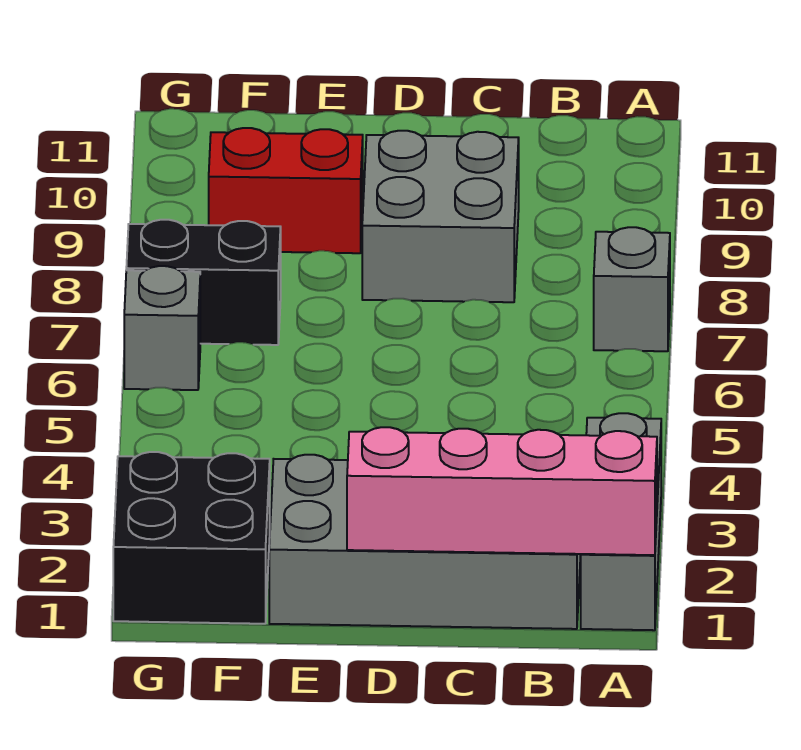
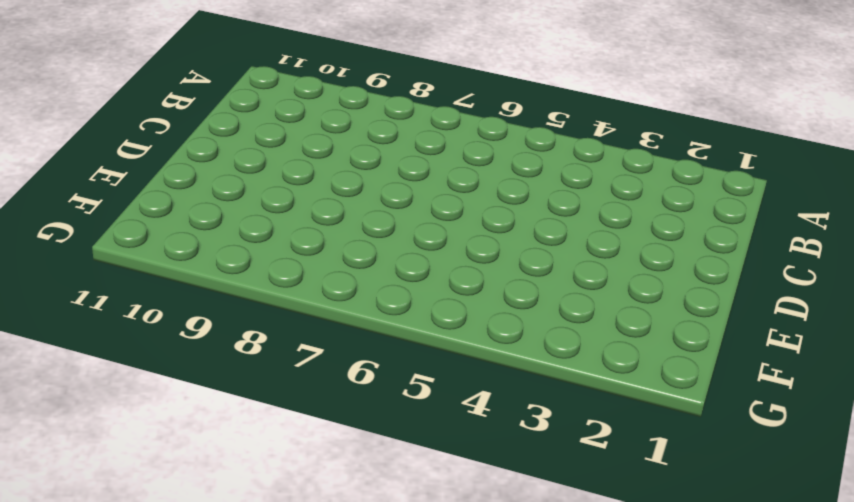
none -> grey brick A1:A3 level 1
none -> grey brick A7 level 1

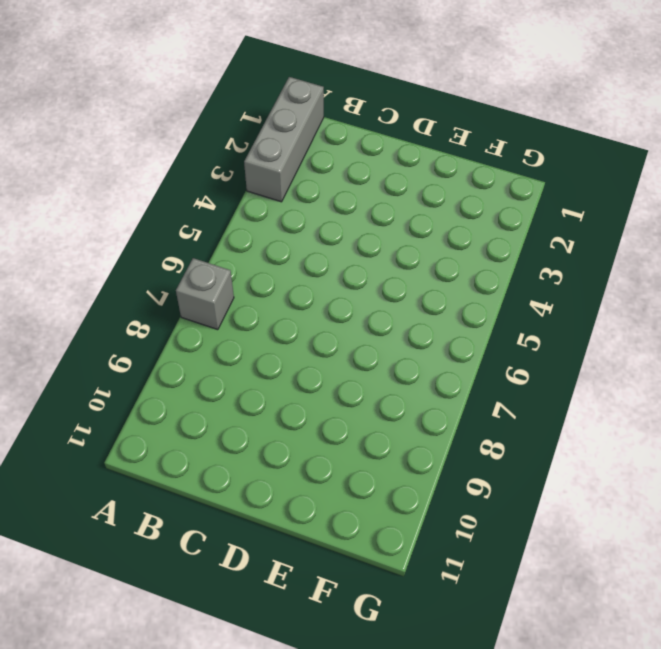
none -> grey brick B1:E2 level 1
none -> grey brick C8:D9 level 1

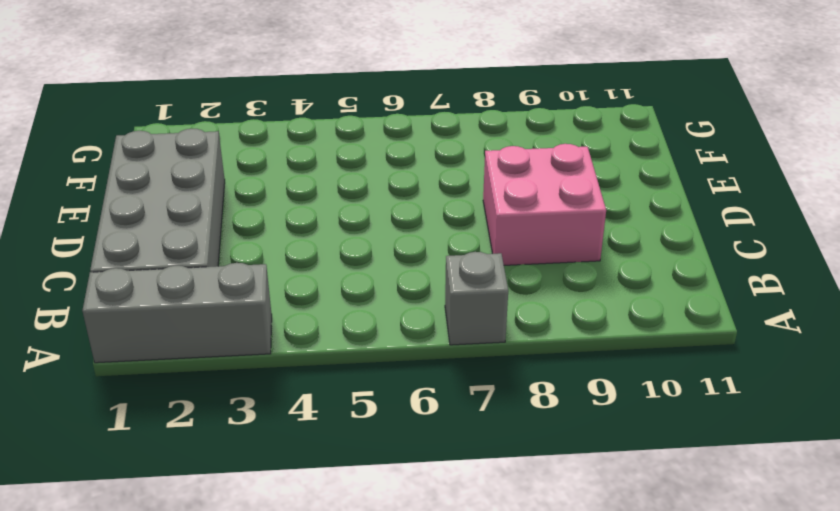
pink brick C8:D9 level 1 -> grey brick C8:D9 level 1
none -> red brick E9:F9 level 1
none -> black brick F1:G2 level 1

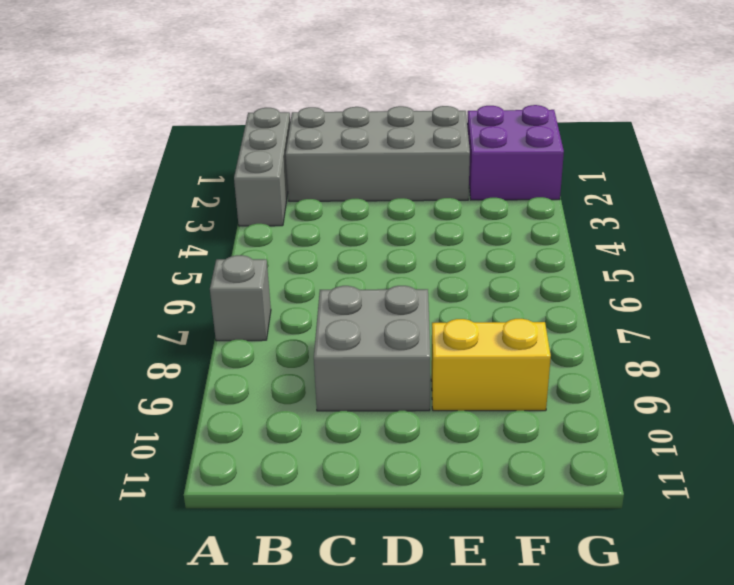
yellow brick E9:F9 level 1 -> red brick E9:F9 level 1
purple brick F1:G2 level 1 -> black brick F1:G2 level 1
none -> black brick F7:G7 level 1
none -> grey brick G6 level 1

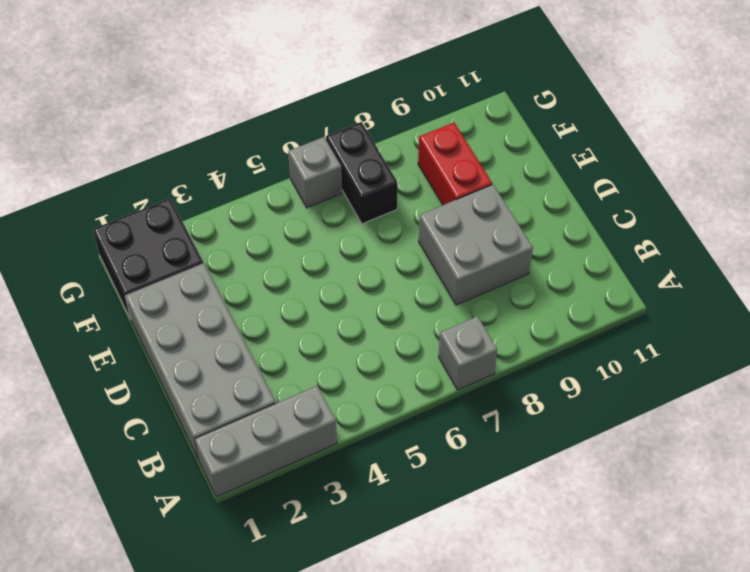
none -> pink brick A1:D1 level 2

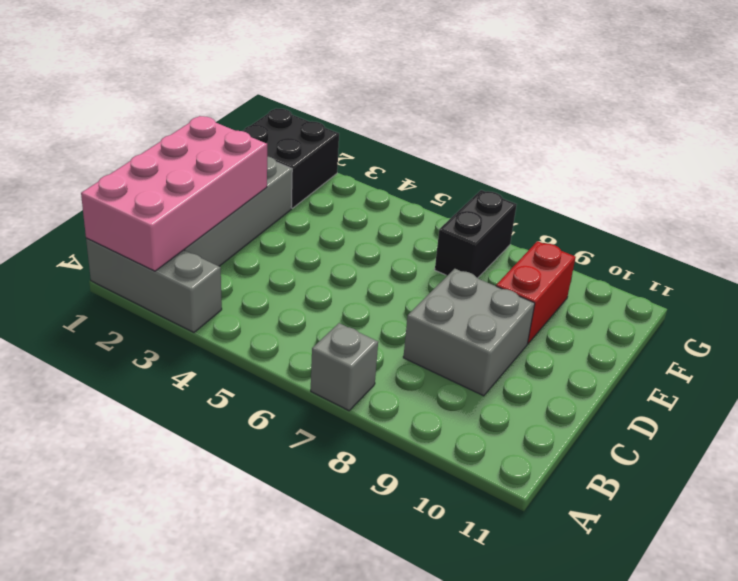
pink brick A1:D2 level 2 -> pink brick A1:D1 level 2
none -> grey brick G6 level 1

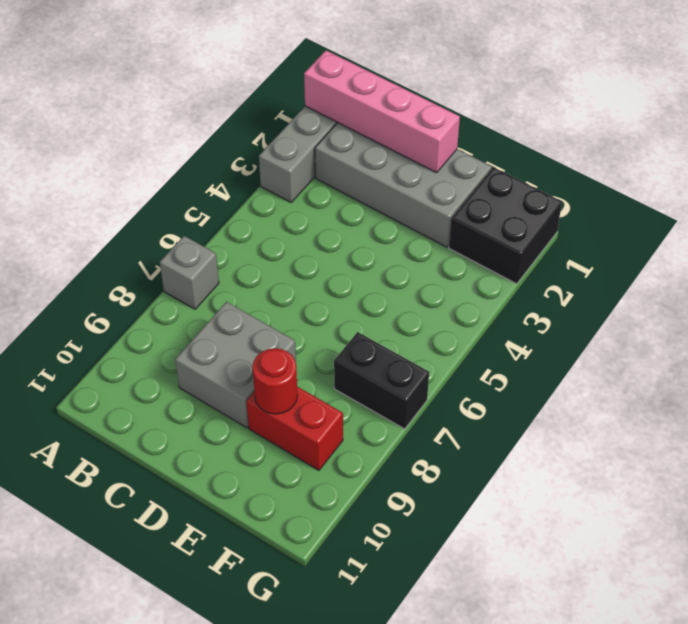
red round brick E9 level 2 -> none
none -> grey brick G6 level 1

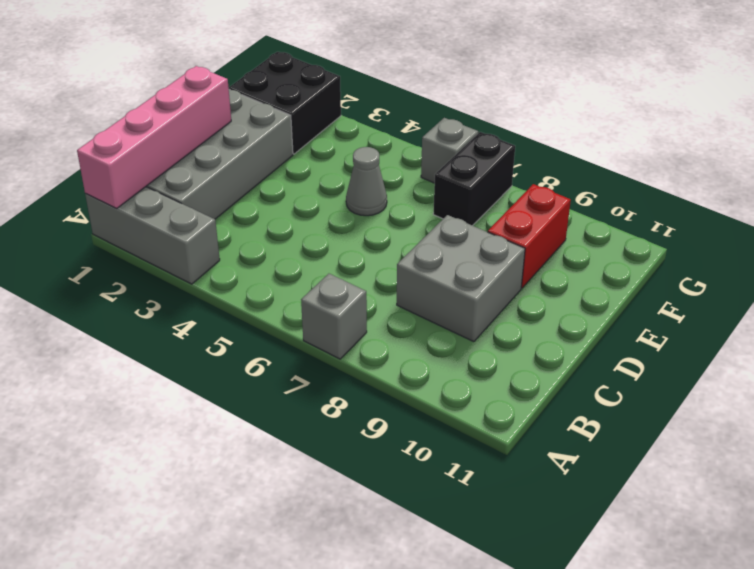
grey cone E5 level 1 -> none

